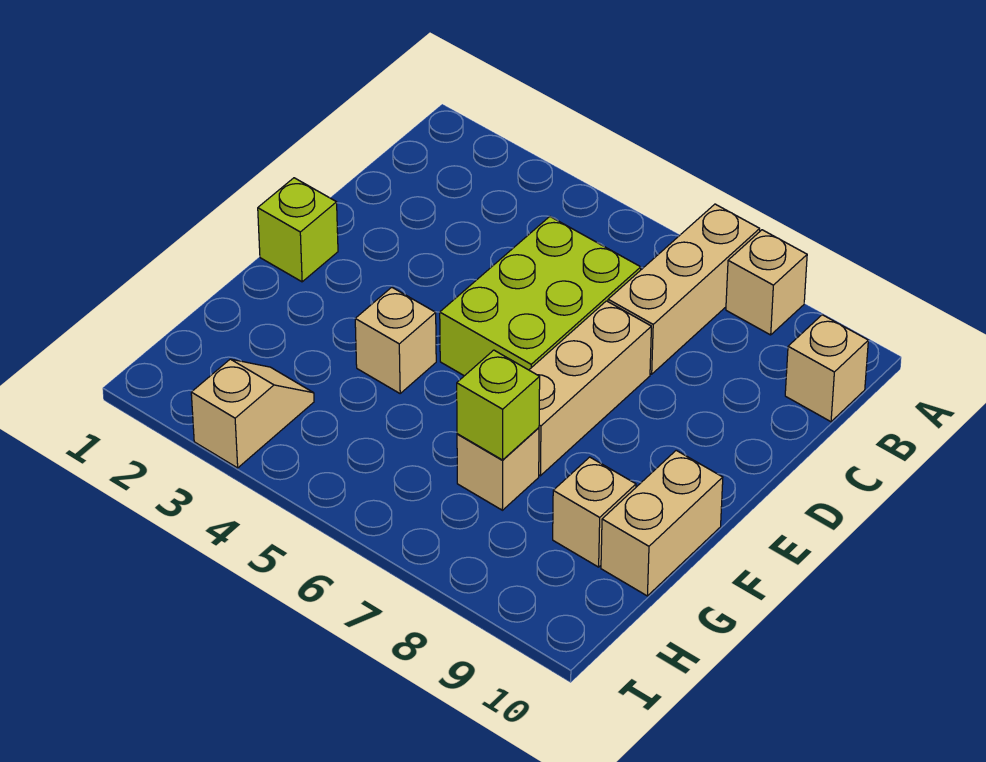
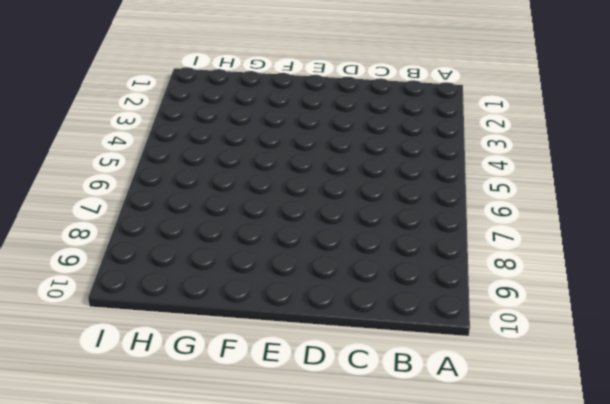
none -> tan brick A7:C7 level 1
none -> tan brick A8 level 1
none -> tan brick B10 level 1

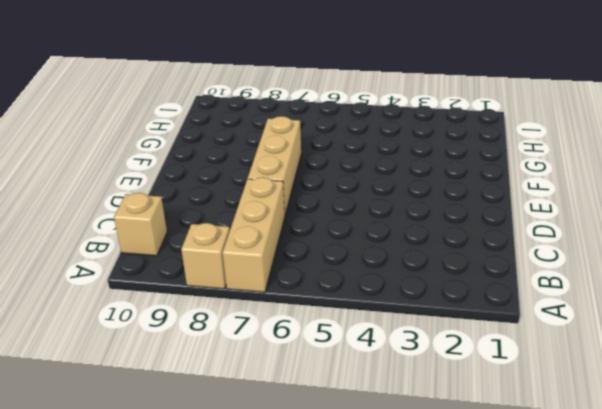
none -> lime brick C5:E6 level 1
none -> lime brick E1 level 1
none -> tan brick F4 level 1

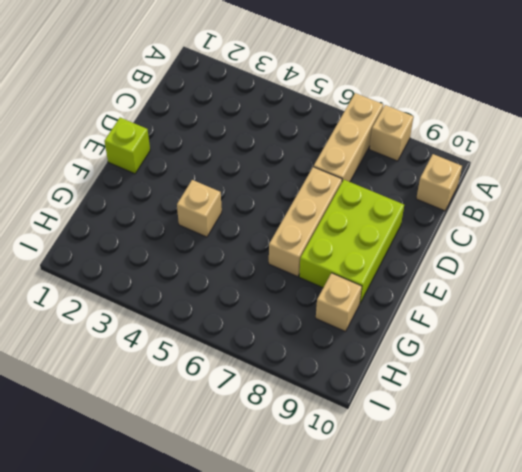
lime brick D8:F9 level 1 -> lime brick C5:E6 level 1
none -> tan brick F10:G10 level 1
none -> tan brick G7 level 1
none -> tan slope H3:I3 level 1 top I

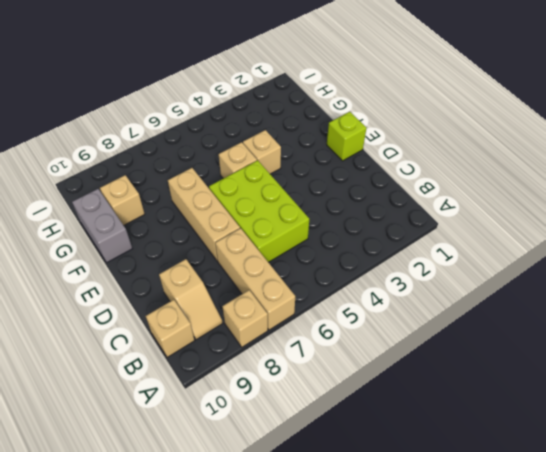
tan slope B9:C9 level 1 top C -> tan slope H3:I3 level 1 top I
tan brick F5 level 1 -> tan brick G7 level 1
grey brick F10:G10 level 1 -> tan brick F10:G10 level 1
none -> lime brick G7 level 2

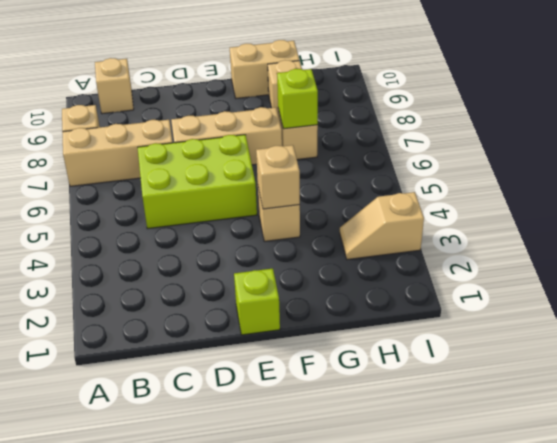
tan brick F4 level 2 -> none

